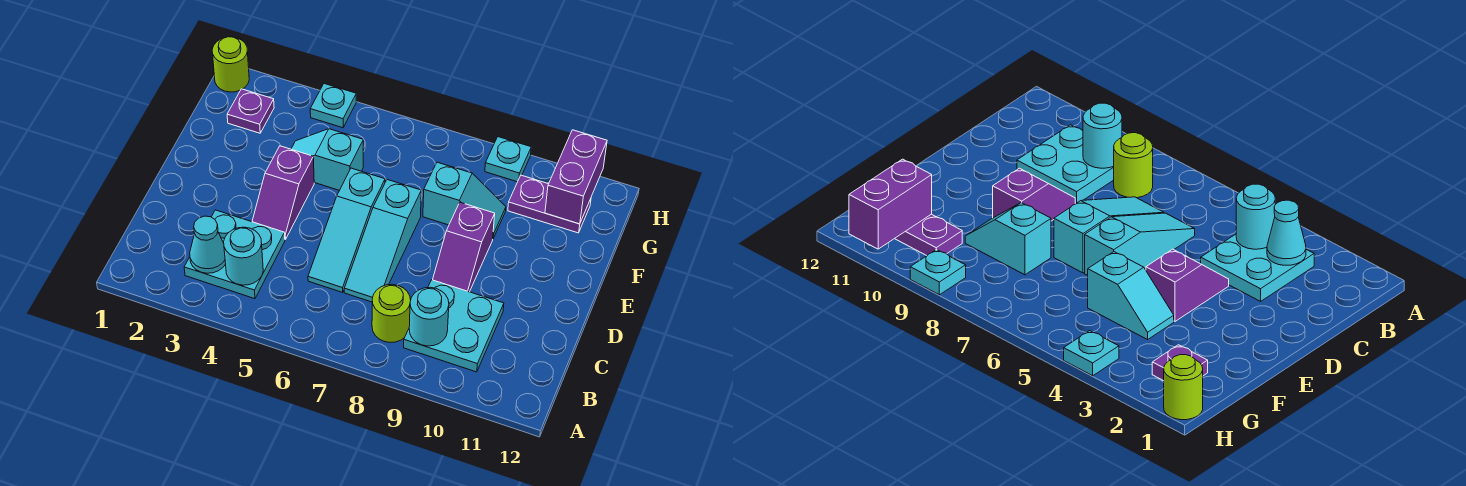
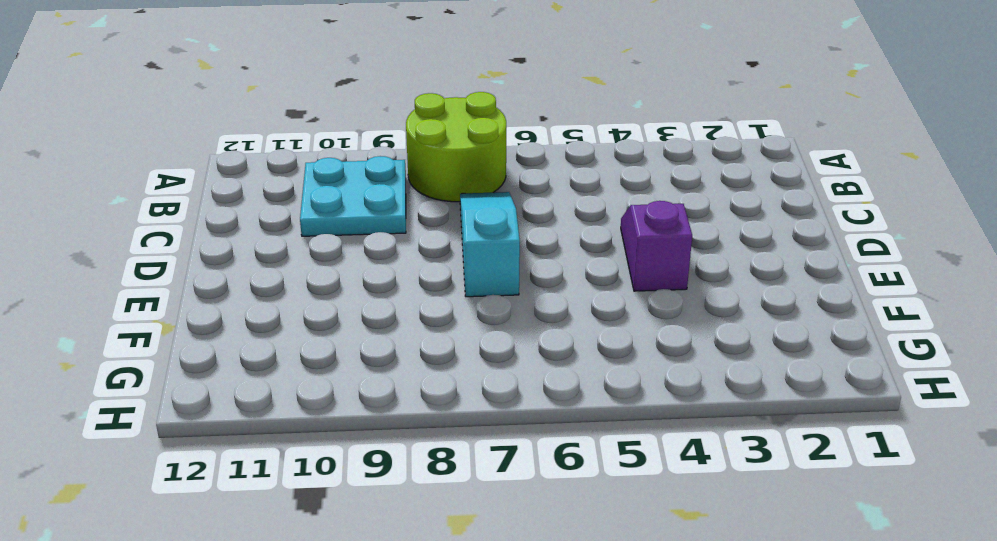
lime round brick A7:B8 level 1 -> lime round brick B8 level 1
none -> cyan plate B3:C4 level 1
none -> cyan slope C6:E6 level 1 top E
none -> purple slope D9:E9 level 1 top E

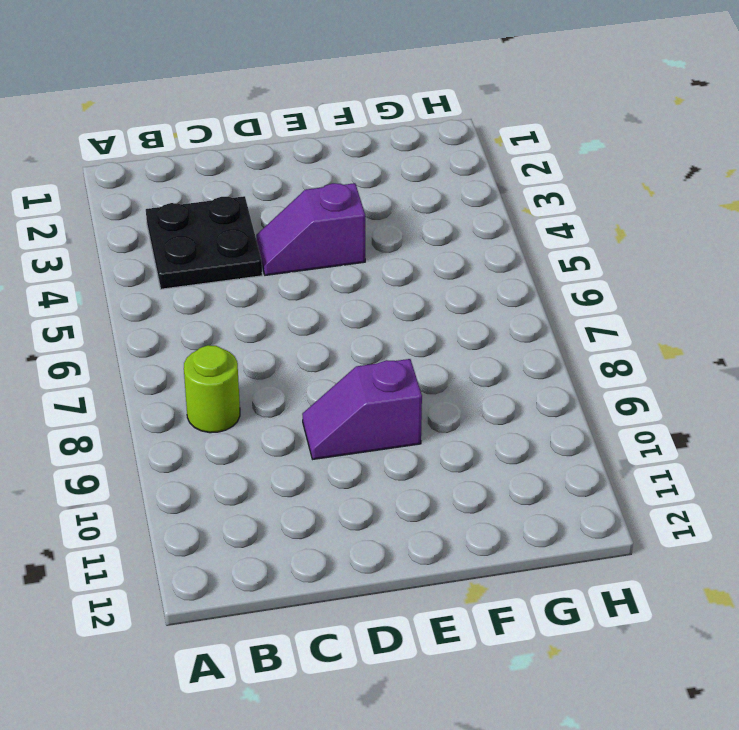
black plate B3:C4 level 1 -> cyan plate B3:C4 level 1
none -> cyan plate B9:C10 level 1
none -> cyan slope C6:E6 level 1 top E
none -> cyan slope C7:E7 level 1 top E

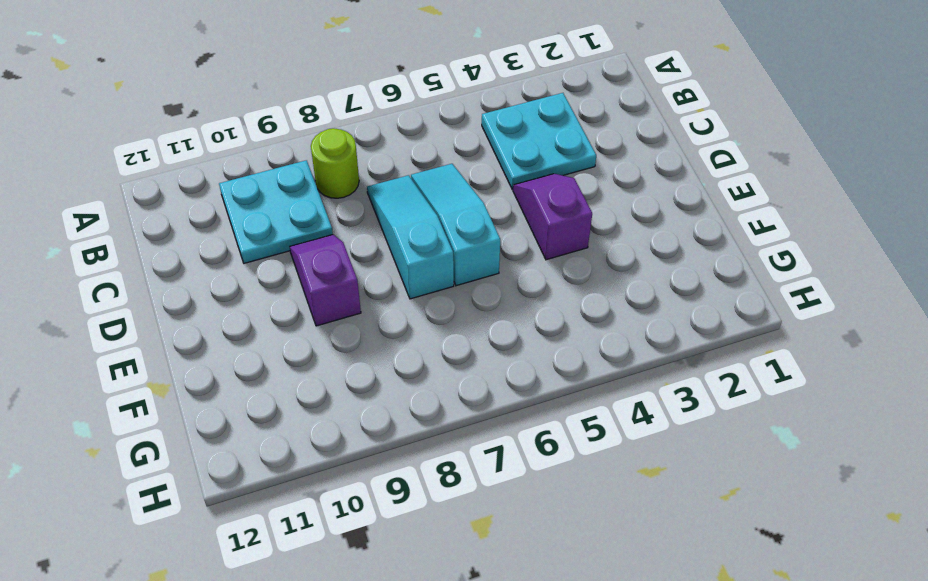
none -> cyan slope F4:F5 level 1 top 5
none -> cyan slope F8:F9 level 1 top 8
none -> purple plate G2 level 1

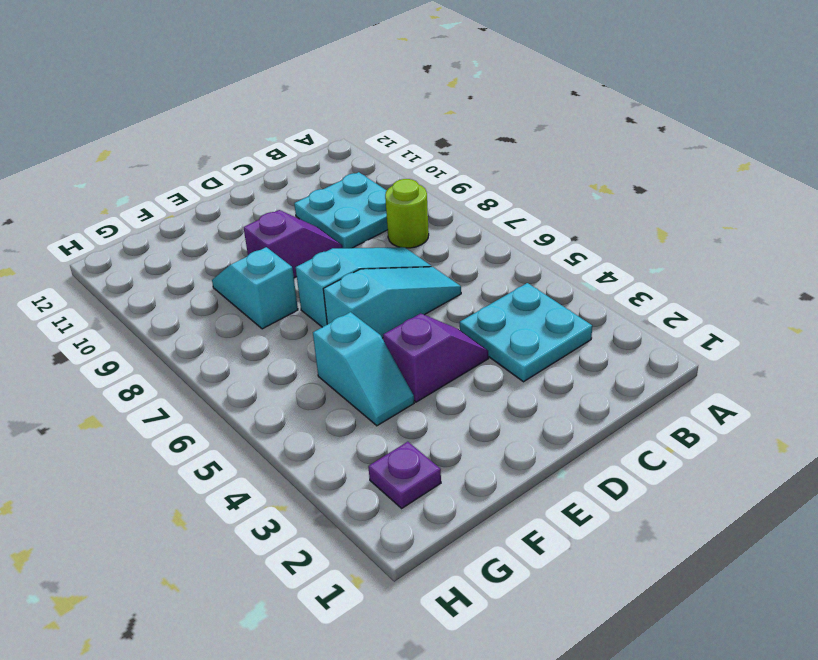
none -> purple plate G10:G11 level 1
none -> lime round brick H1 level 1
none -> cyan plate H4 level 1

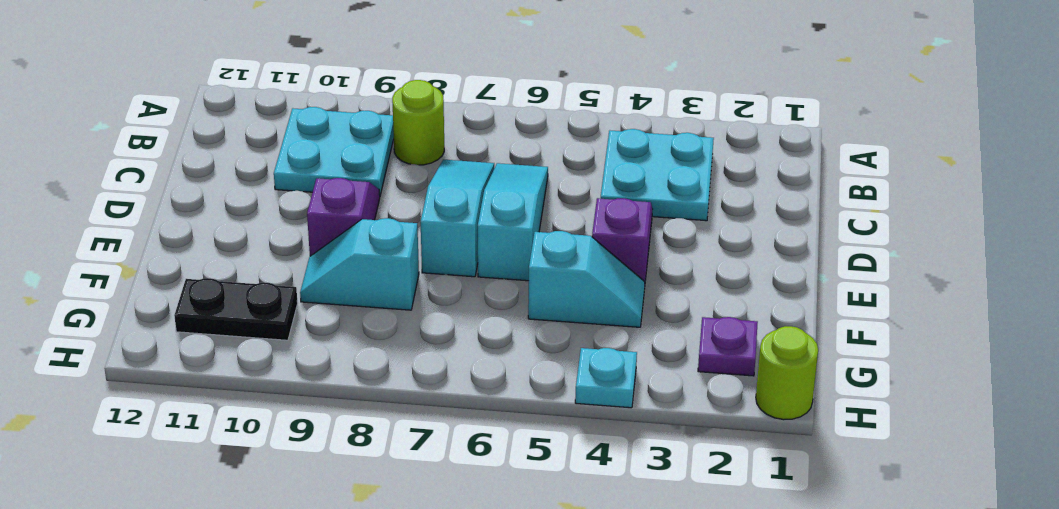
black plate G10:G11 level 1 -> purple plate G10:G11 level 1
none -> cyan plate H9 level 1
none -> cyan cone B3 level 2
none -> cyan round brick B4 level 2

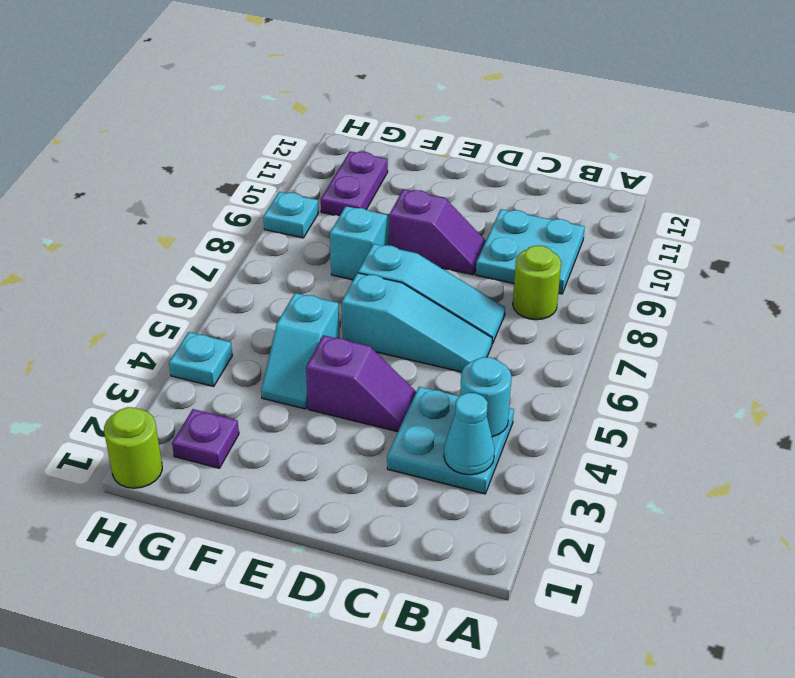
none -> cyan round brick B9 level 2
none -> purple brick G11:H11 level 2

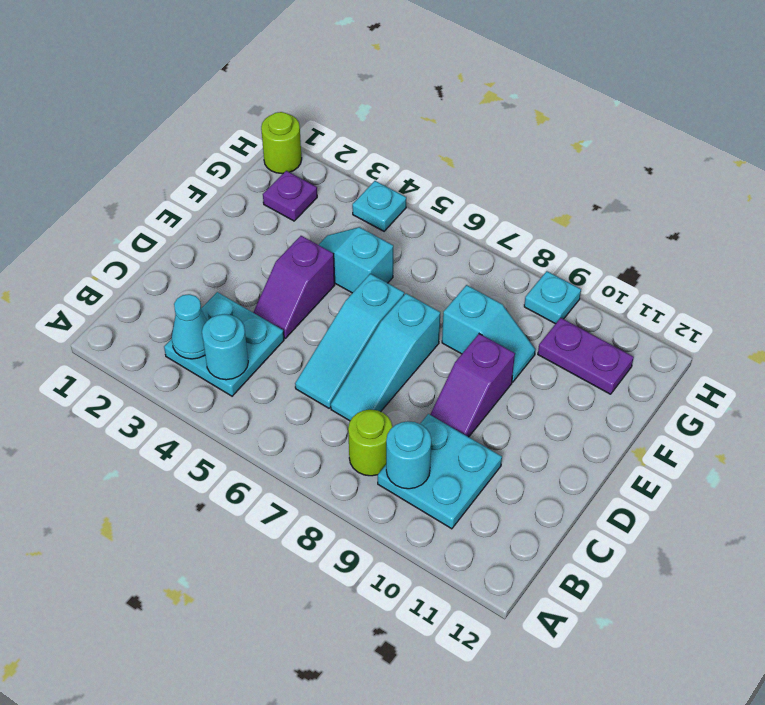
none -> purple brick G11:H11 level 2

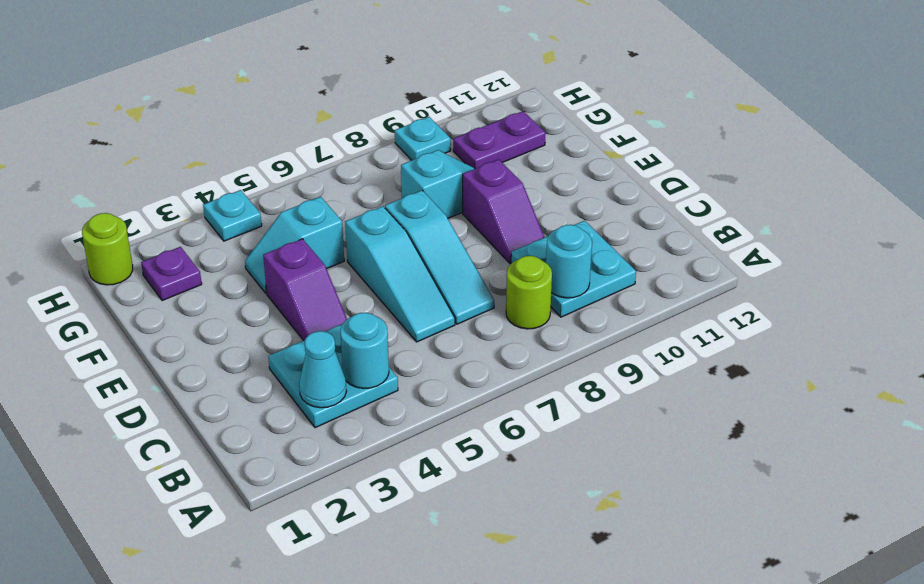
none -> purple brick G11:H11 level 2

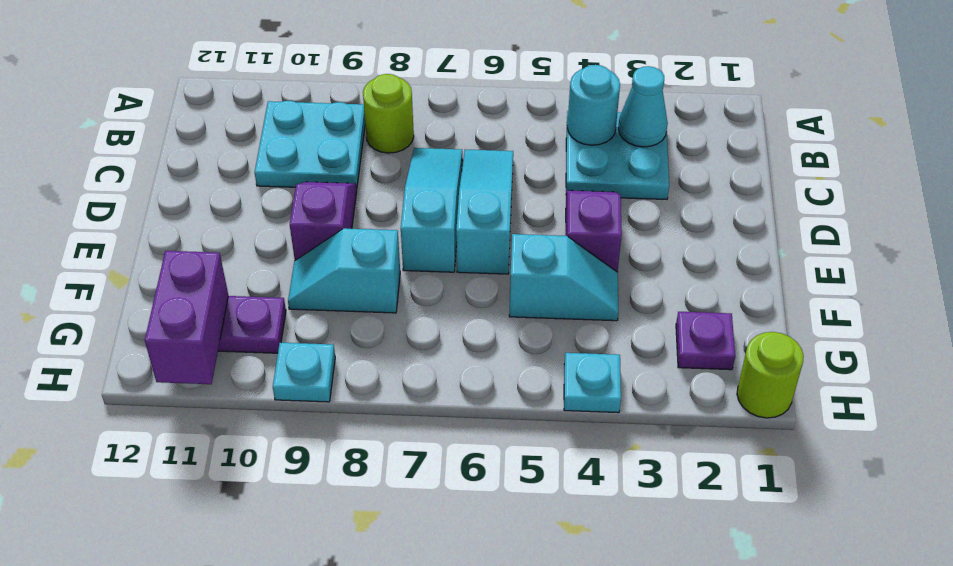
none -> cyan round brick B9 level 2

